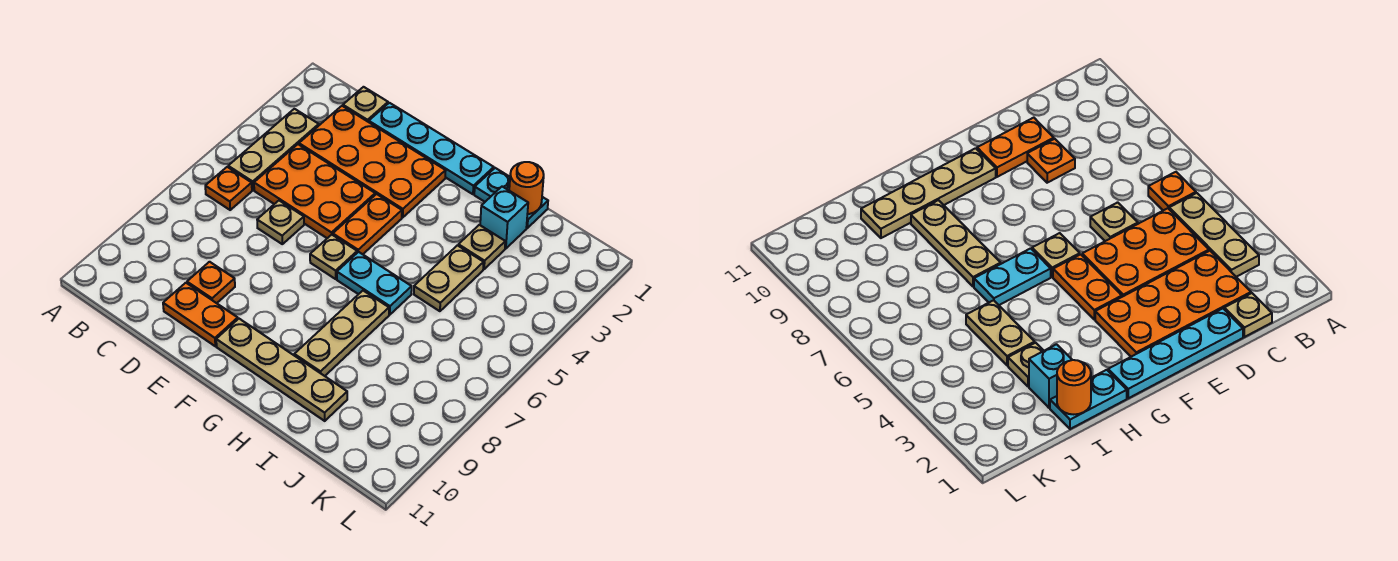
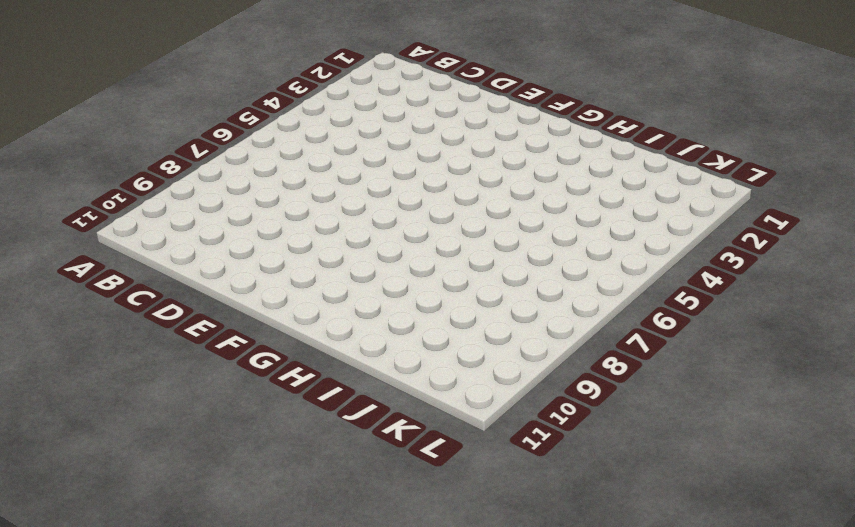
none -> tan plate B3:B5 level 1
none -> orange plate B6 level 1
none -> tan plate C1 level 1

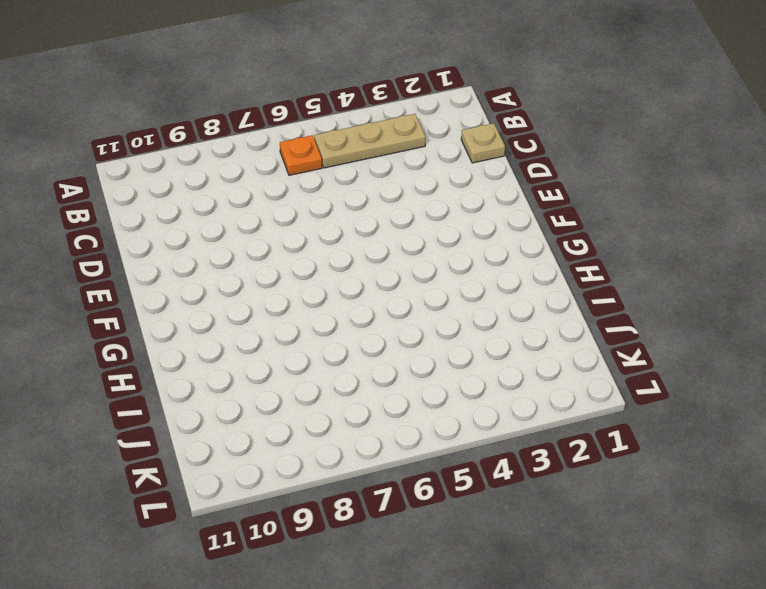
none -> orange plate C2:F3 level 1
none -> orange plate C4:E5 level 1
none -> cyan plate D1:G1 level 1

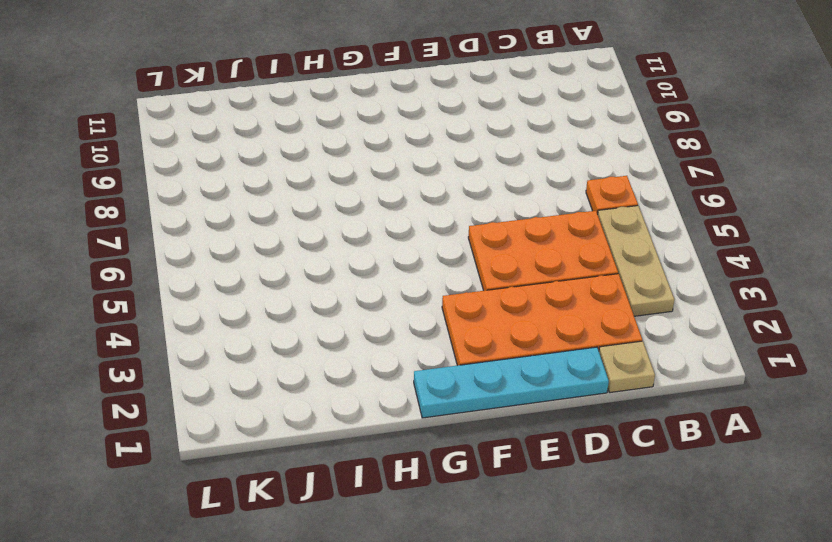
none -> tan plate D6 level 1
none -> orange plate D9 level 1
none -> orange plate D10:E10 level 1

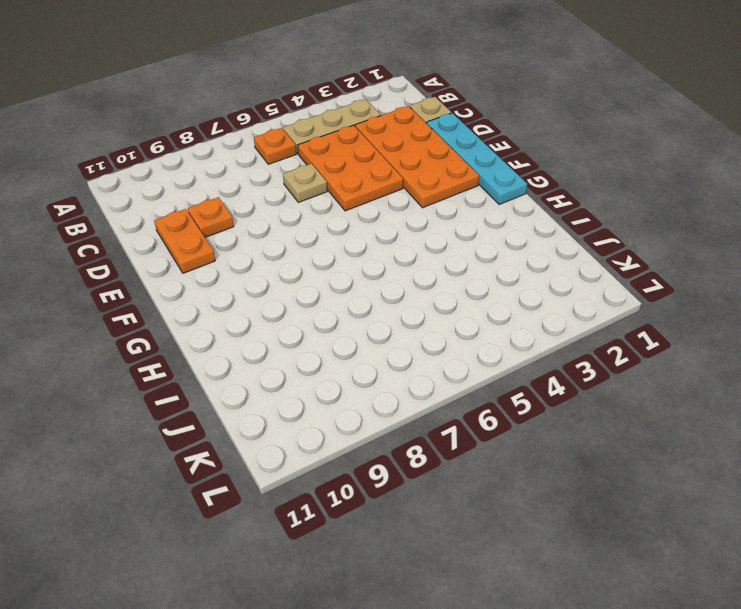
none -> orange plate F4:F5 level 1
none -> tan plate F6 level 1
none -> tan plate F10:I10 level 1

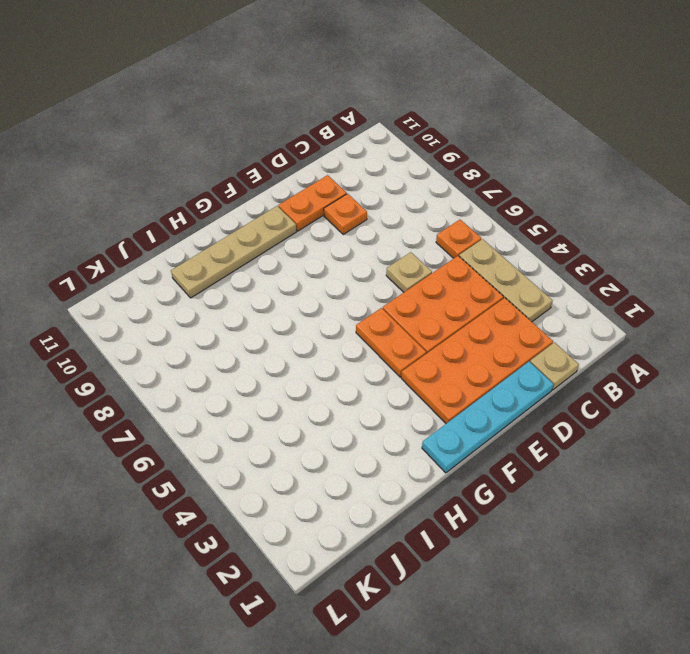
none -> tan plate F6 level 1
none -> cyan plate G6:H6 level 1
none -> cyan plate H1:I1 level 1

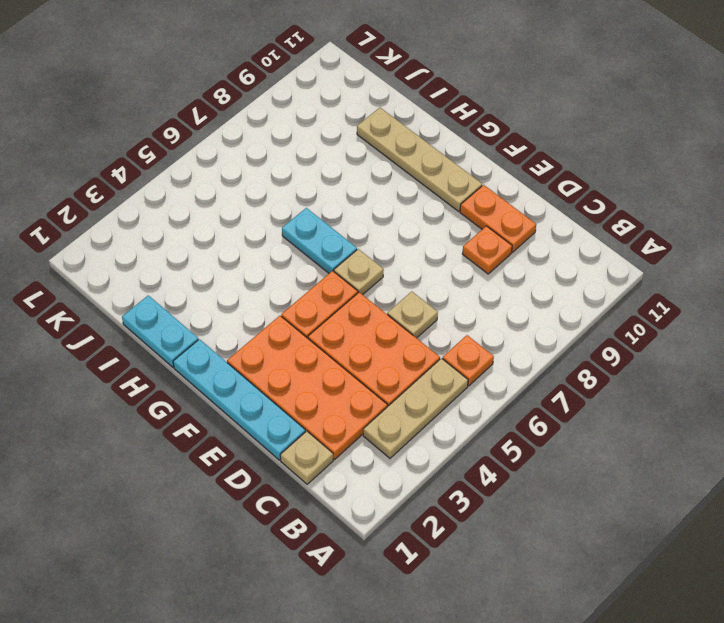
none -> tan plate H7:H9 level 1
none -> cyan brick I2 level 1
none -> tan plate I3 level 1

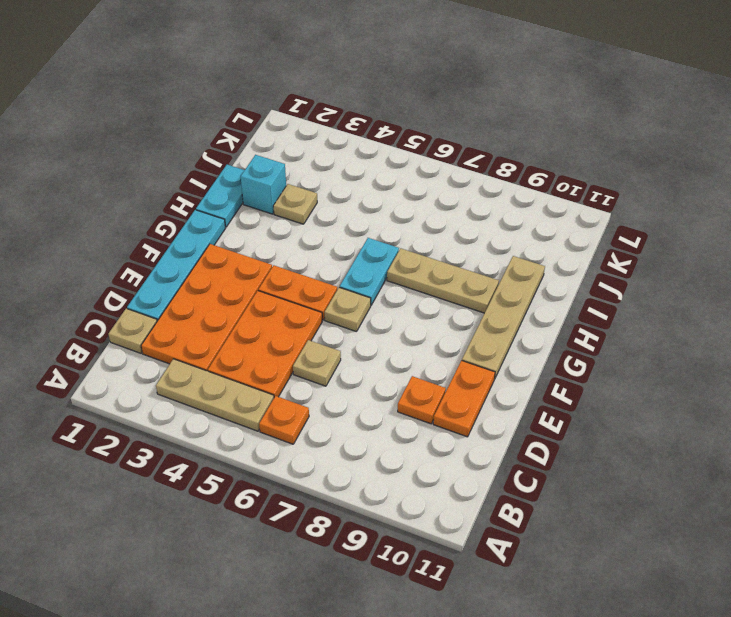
none -> tan plate I4:I5 level 1
none -> orange round brick I1 level 2

